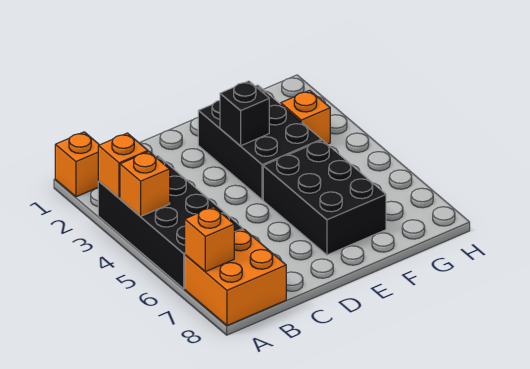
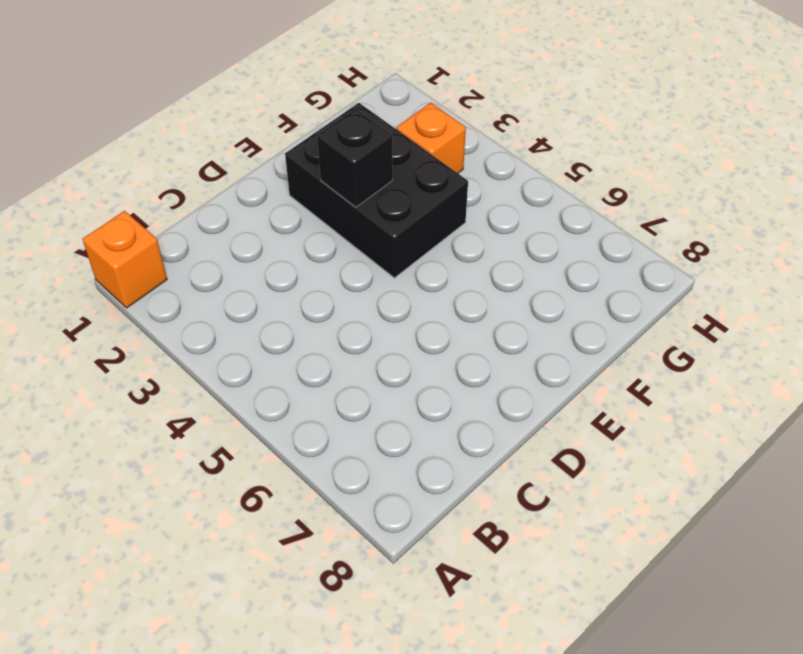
none -> black brick A3:B6 level 1
none -> orange brick A7:B8 level 1

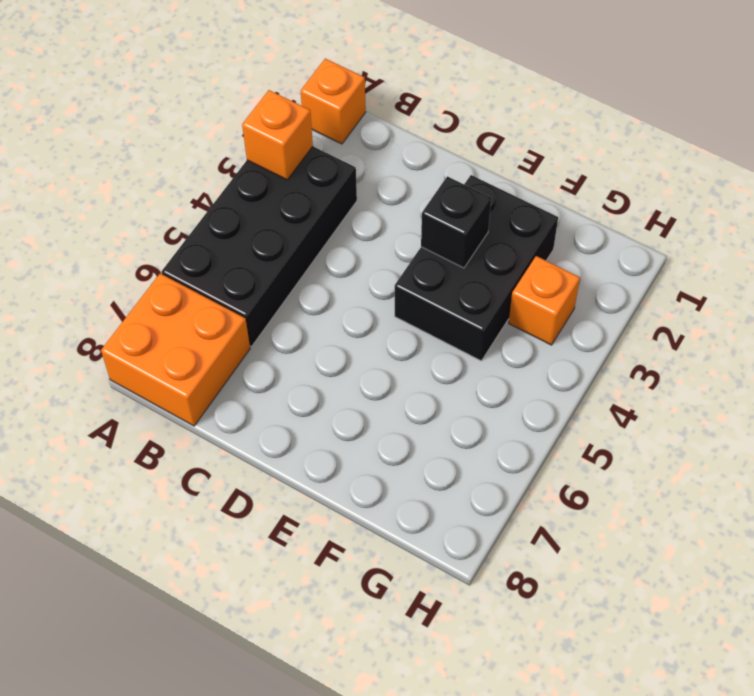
none -> black brick E5:F7 level 1
none -> orange brick A4 level 2

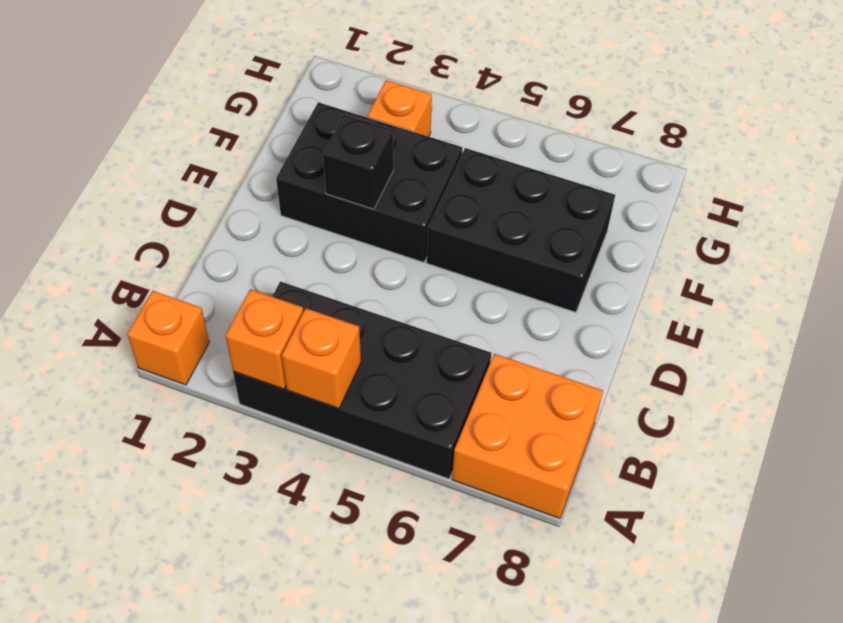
none -> orange brick A7 level 2

